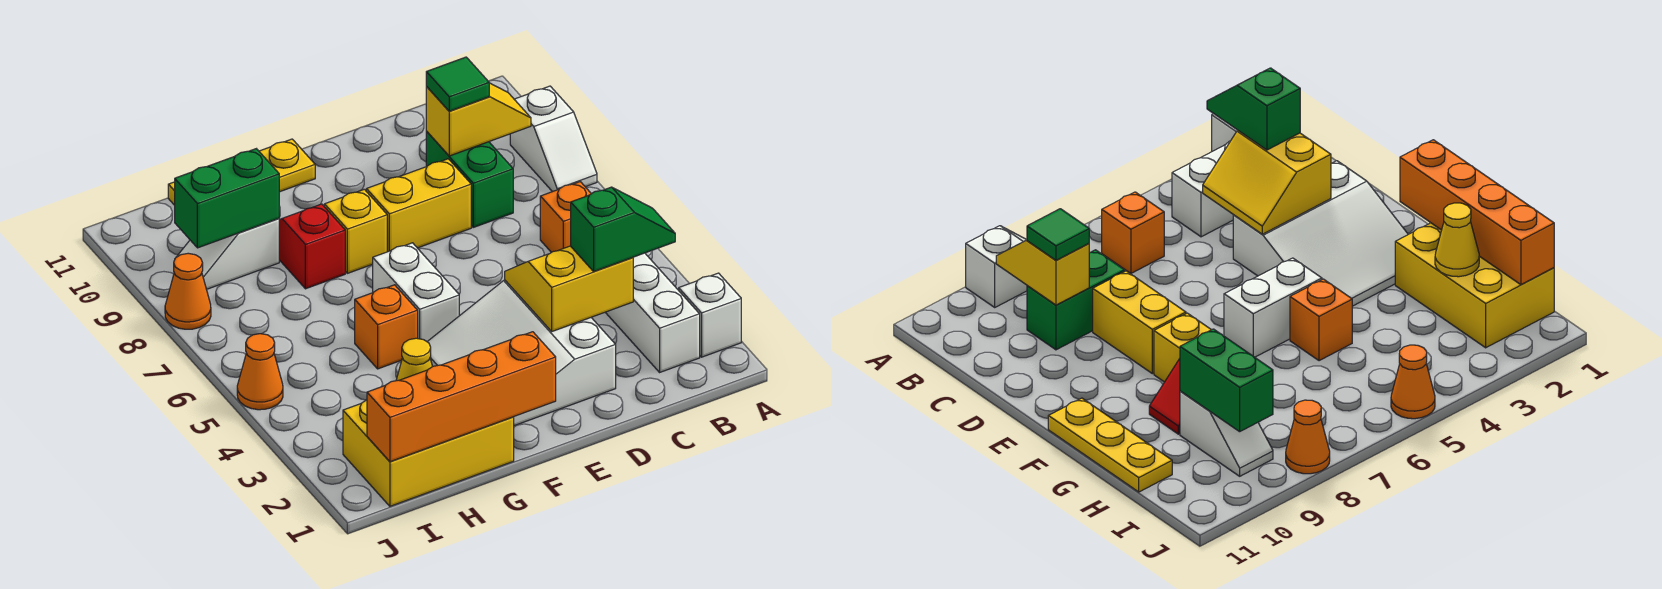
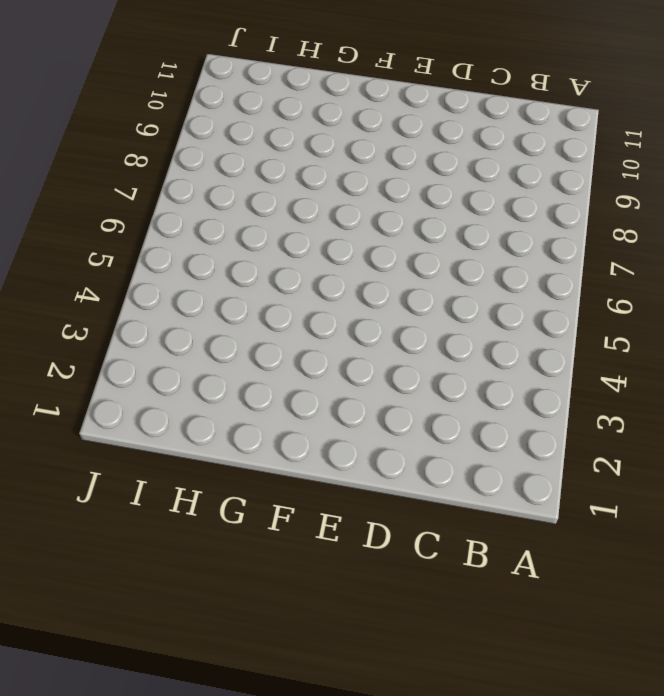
none -> white brick A2 level 1
none -> white slope A8:A9 level 1 top 9
none -> white brick B2:B4 level 1

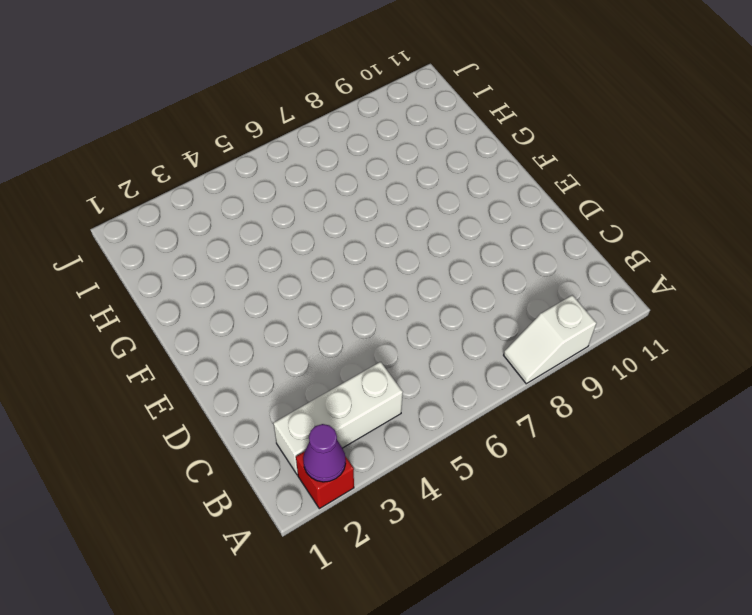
red brick A2 level 1 -> white brick A2 level 1
purple cone A2 level 2 -> none
none -> orange brick B6 level 1
none -> green brick C8:C9 level 1
none -> white slope D2:F4 level 1 top D

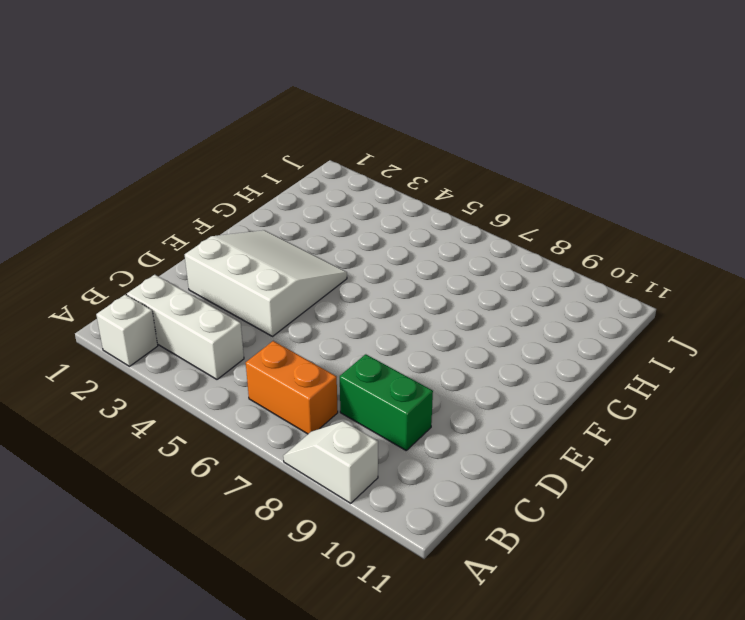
orange brick B6:B7 level 1 -> orange brick B6 level 1
none -> yellow brick D8:E8 level 1
none -> white brick F5:F6 level 1
none -> yellow brick F8 level 1

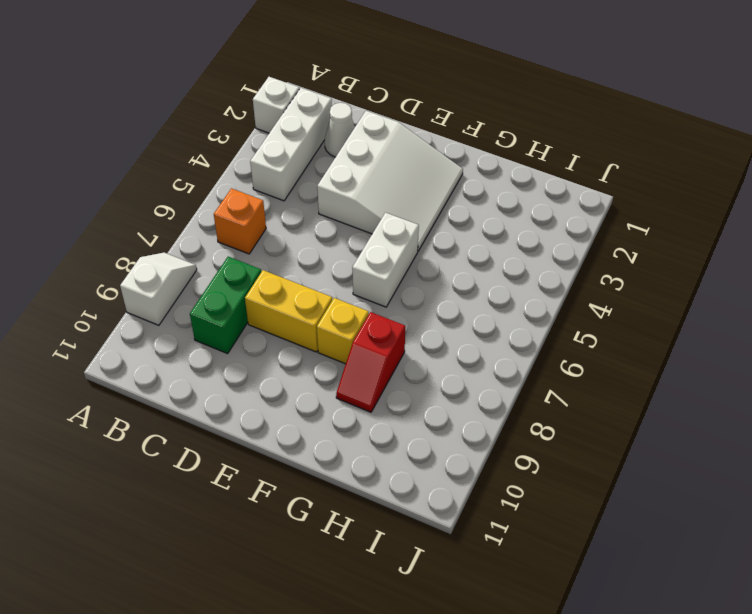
white cone C2 level 1 -> none
none -> yellow plate F11:H11 level 1
none -> yellow brick G1:I2 level 1
none -> orange brick G5 level 1

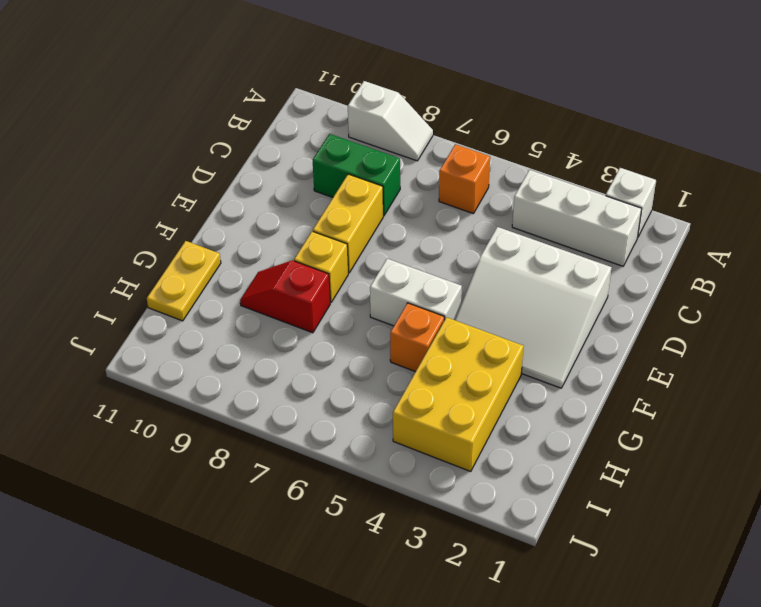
yellow brick G3:I4 level 1 -> yellow brick G1:I2 level 1
yellow plate G11:H11 level 1 -> yellow plate F11:H11 level 1
none -> white slope H9:I9 level 1 top H
none -> orange cone J5 level 1
none -> orange cone J8 level 1

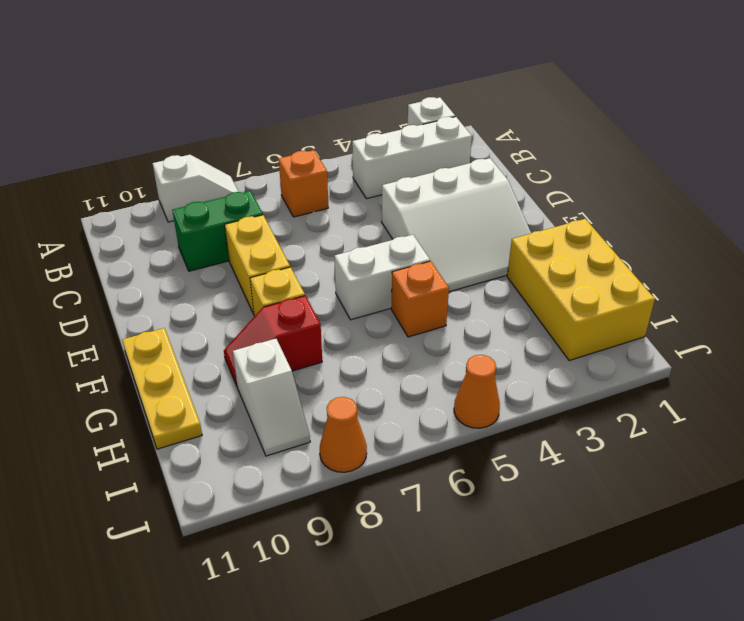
none -> yellow slope B9:C9 level 2 top C
none -> yellow slope C3:D4 level 2 top 3
none -> orange brick F1:I1 level 2

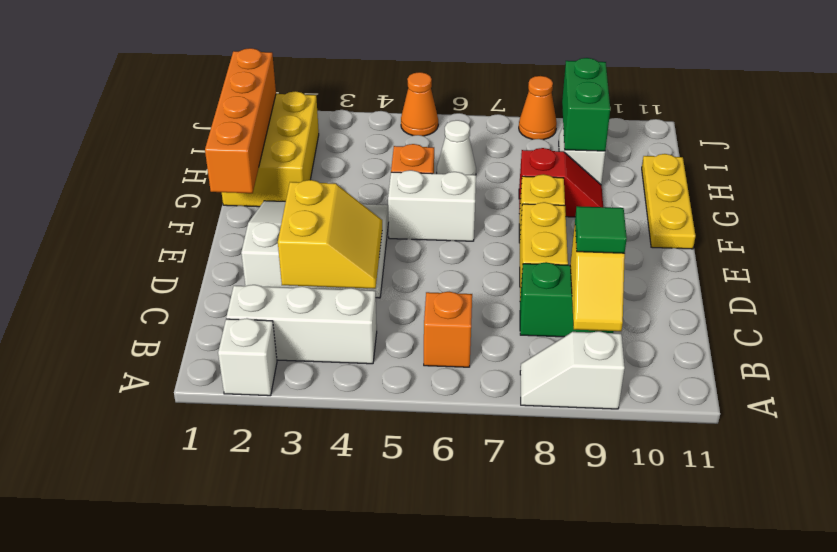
white cone H6 level 1 -> none
none -> yellow cone H2 level 2
none -> green slope B3:C3 level 3 top C

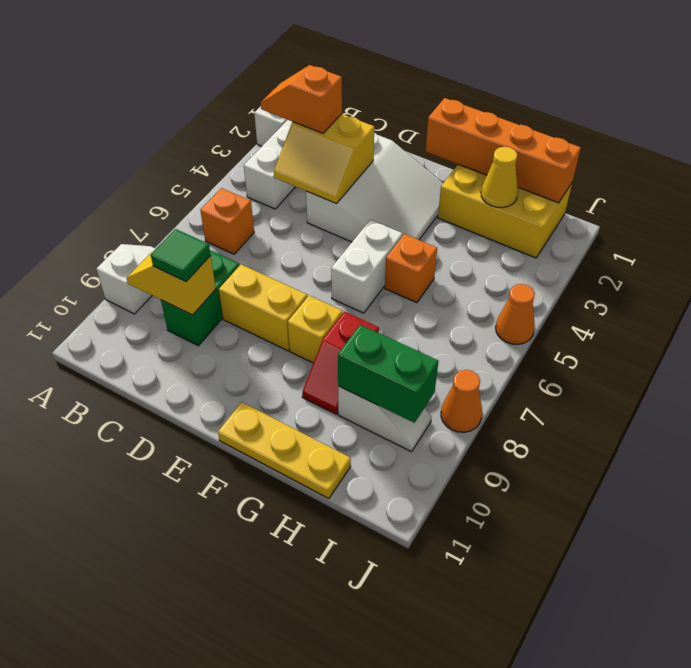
orange slope B3:C3 level 3 top C -> green slope B3:C3 level 3 top C

